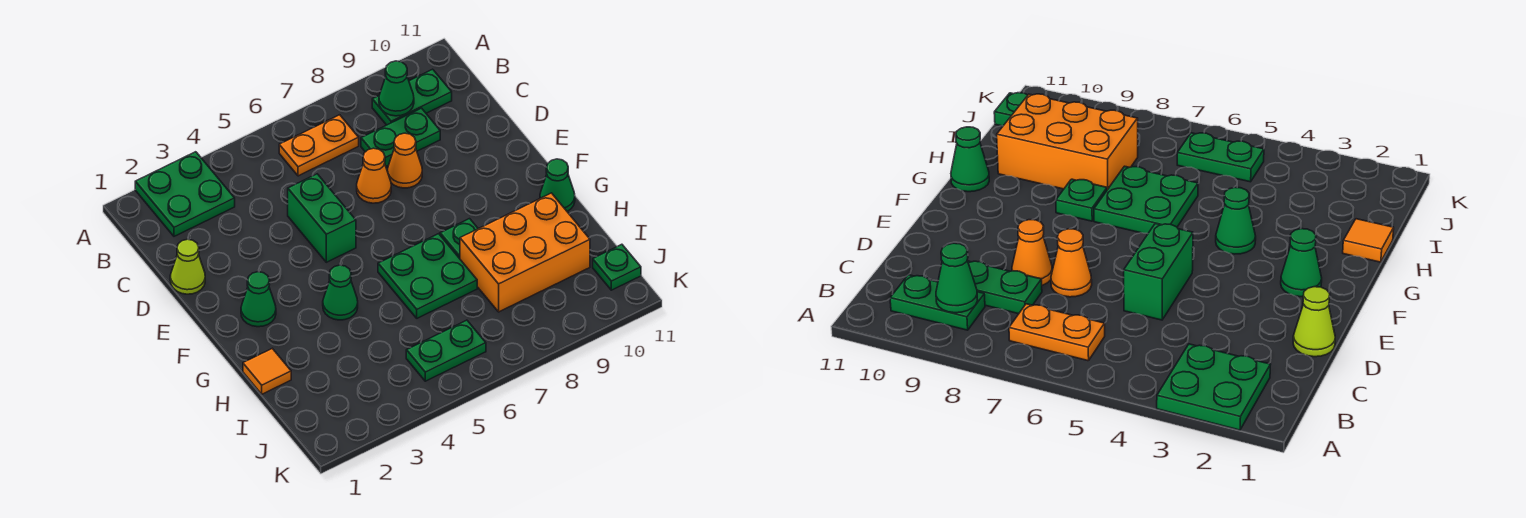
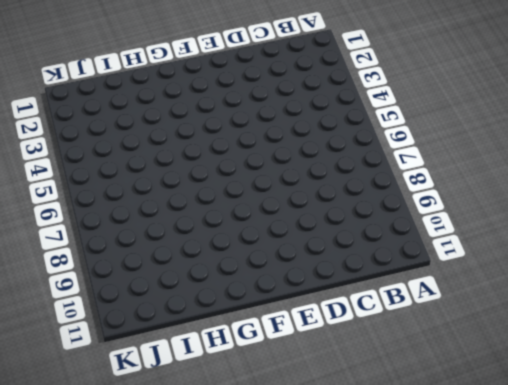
none -> green plate A2:B3 level 1
none -> orange plate B6:B7 level 1
none -> green plate B9:B10 level 1

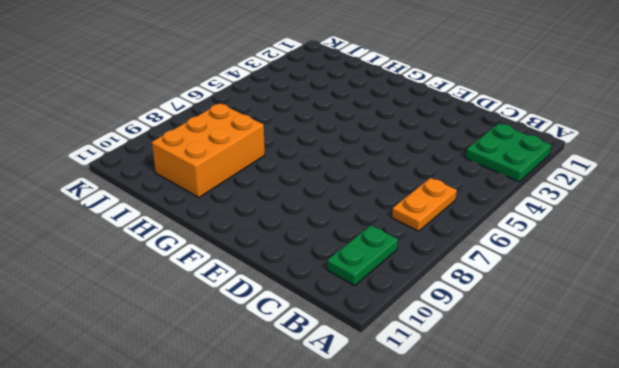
none -> green plate C8:C9 level 1
none -> lime cone D1 level 1
none -> green brick D5:E5 level 1

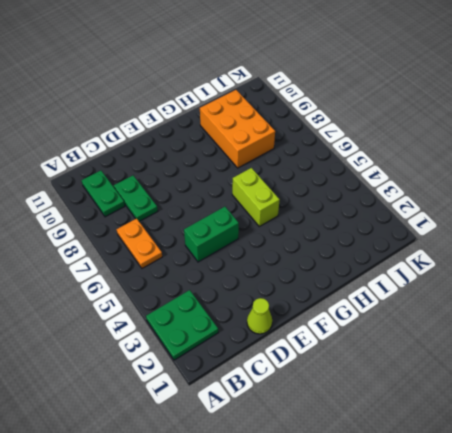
lime brick G5:G6 level 1 -> green plate G6:H7 level 1
none -> orange cone D7 level 1
none -> orange cone D8 level 1
none -> green cone F2 level 1

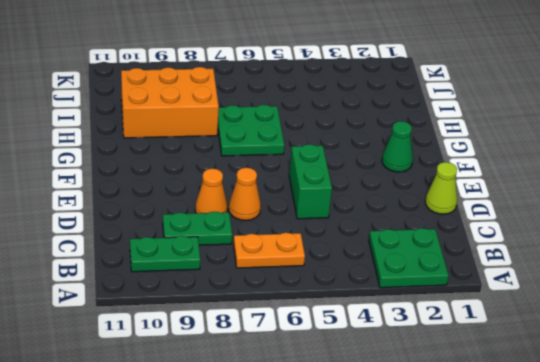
none -> green cone G4 level 1
none -> green plate G8 level 1
none -> green cone G11 level 1

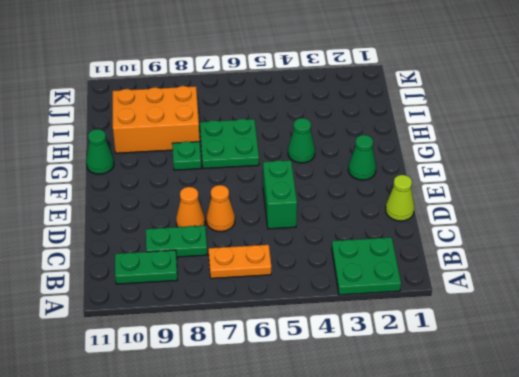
none -> orange tile H1 level 1
none -> green plate J5:J6 level 1
none -> green plate J11 level 1

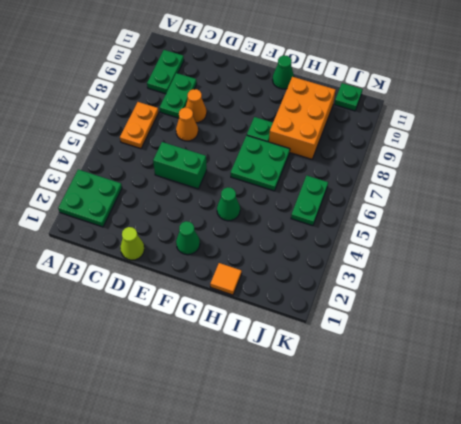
none -> green cone B9 level 2

